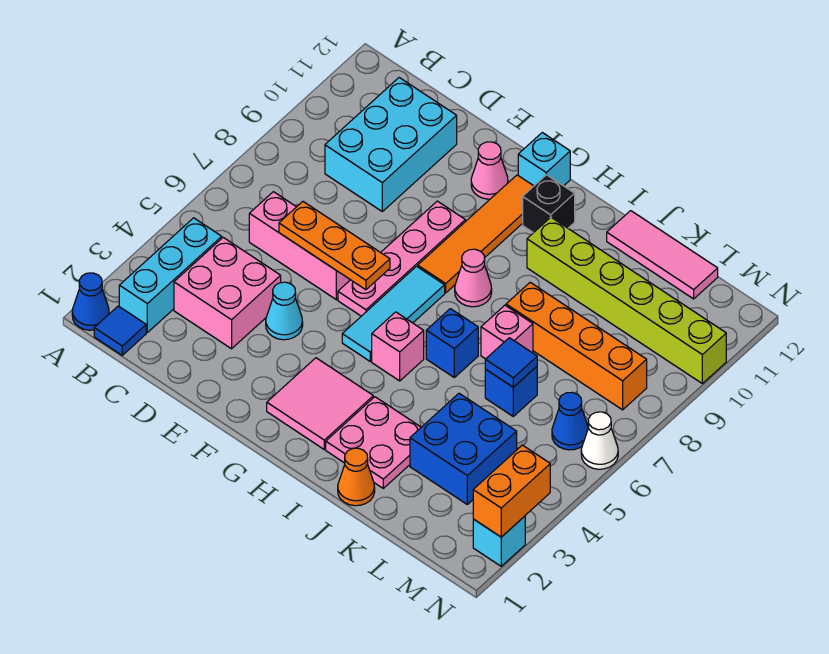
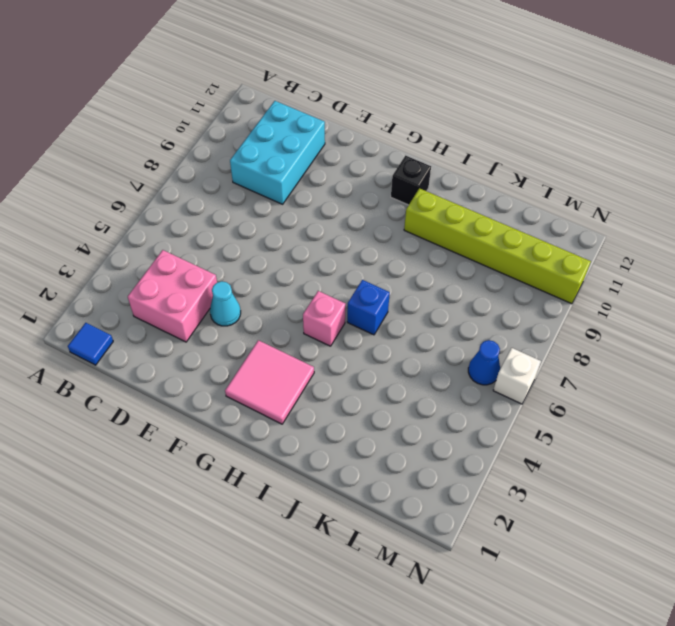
white brick N6 level 1 -> white cone N6 level 1
none -> blue cone A1 level 1
none -> cyan brick B2:B4 level 1
none -> pink brick C6:E6 level 1
none -> pink plate F6:F9 level 1

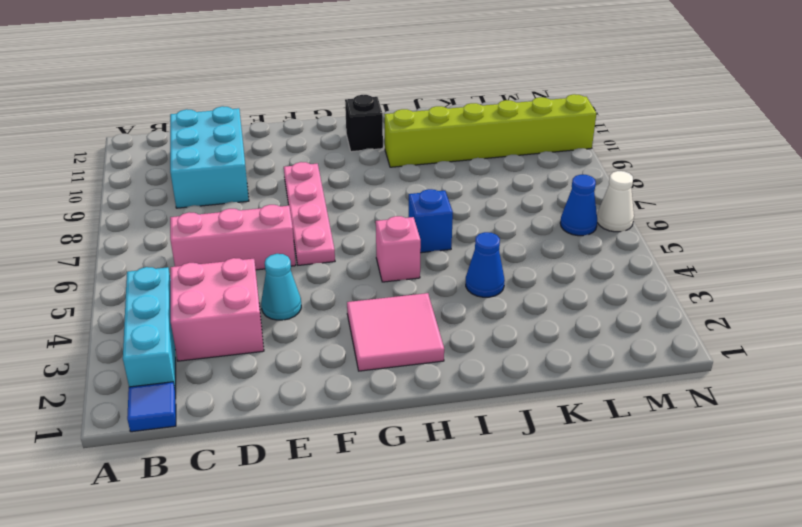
blue cone J4 level 1 -> blue cone A1 level 1
none -> pink cone F11 level 1
none -> cyan tile G5:G7 level 1
none -> orange tile G8:G11 level 1
none -> cyan brick G12 level 1

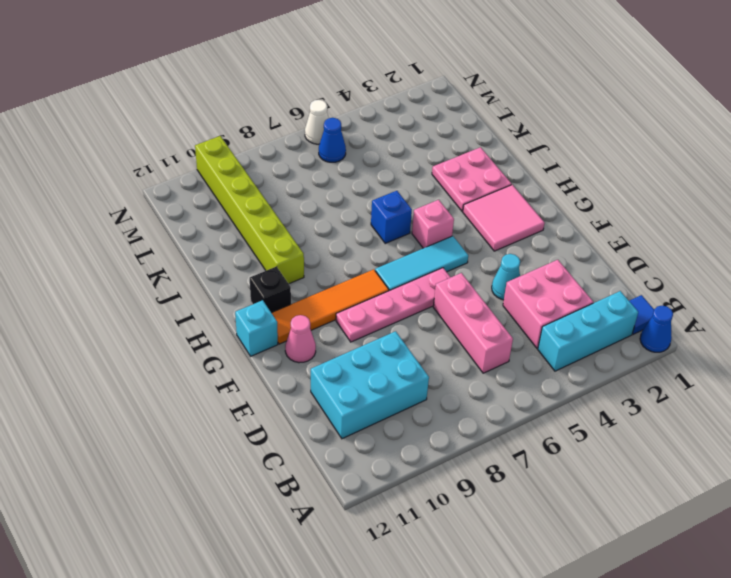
none -> pink cone H8 level 1
none -> orange cone J1 level 1
none -> pink brick J7 level 1
none -> orange brick J8:M8 level 1

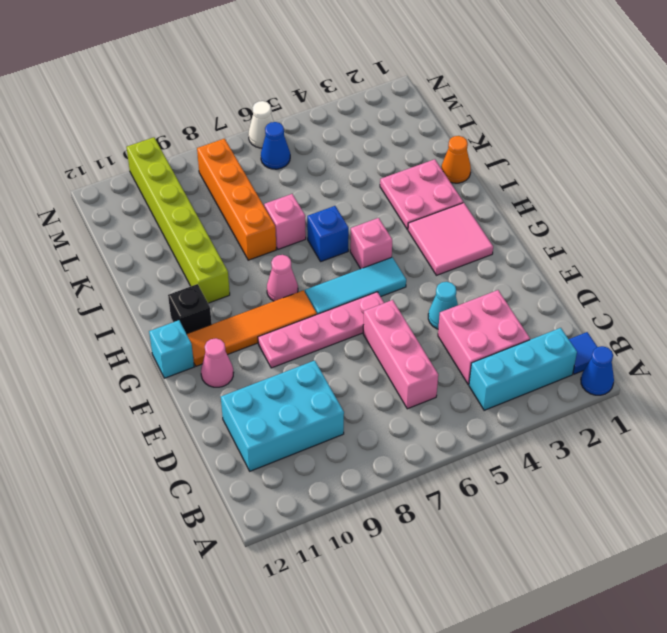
none -> pink tile J12:L12 level 1
none -> blue brick K3:L4 level 1
none -> blue brick K6 level 1
none -> cyan brick N2 level 1

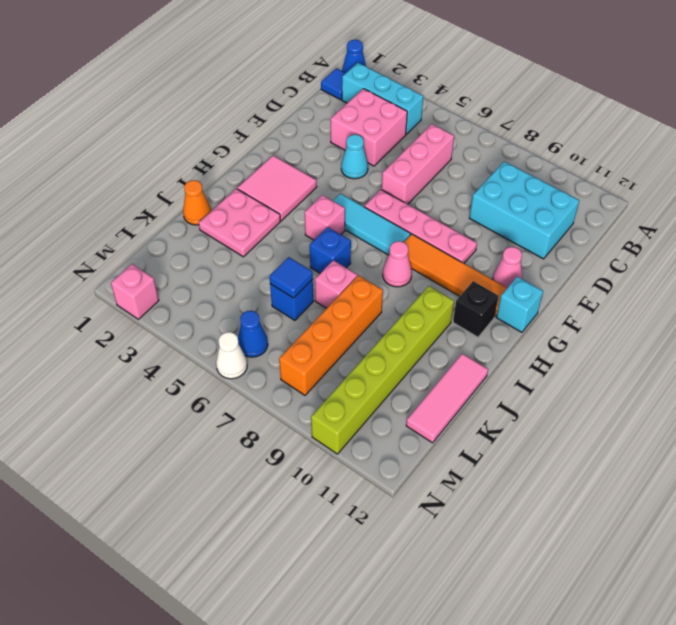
pink brick N2 level 1 -> cyan brick N2 level 1
none -> blue brick K3:L4 level 1
none -> orange plate D6:F6 level 2
none -> orange brick N2:N3 level 2

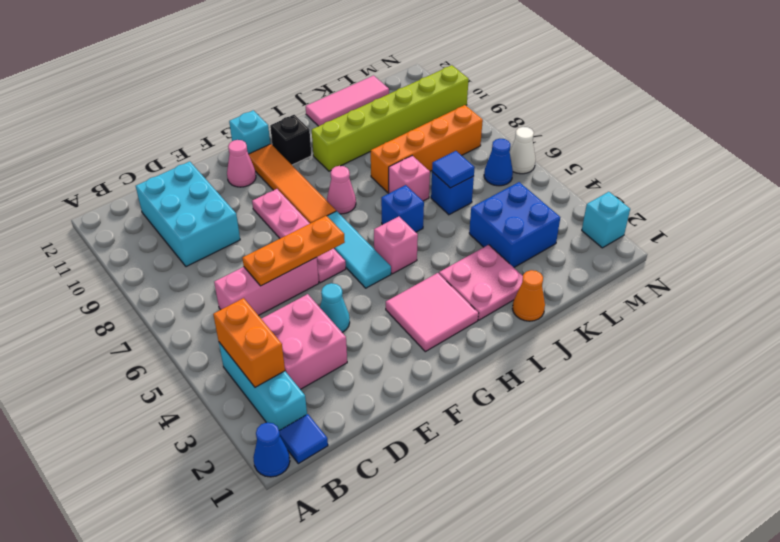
orange brick B3:B4 level 2 -> orange brick N2:N3 level 2

